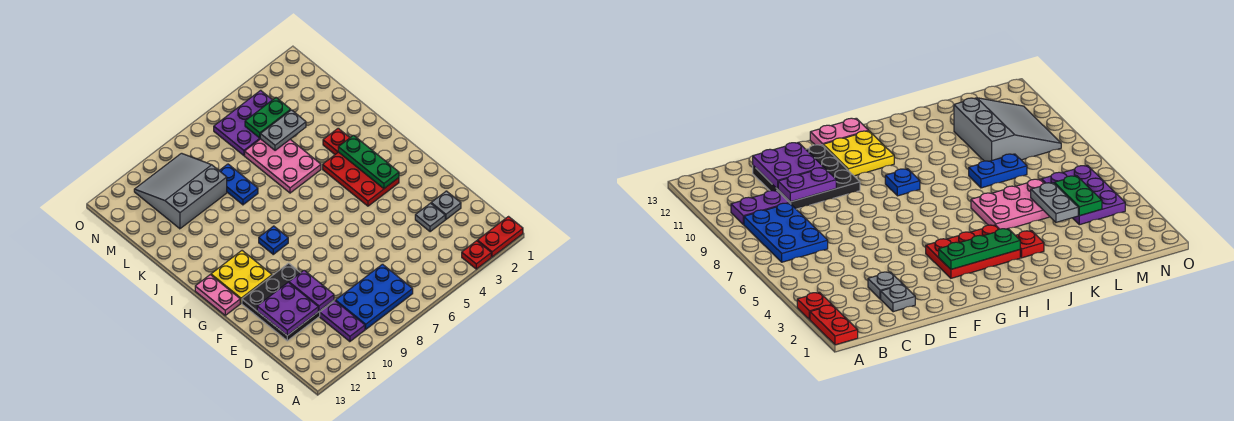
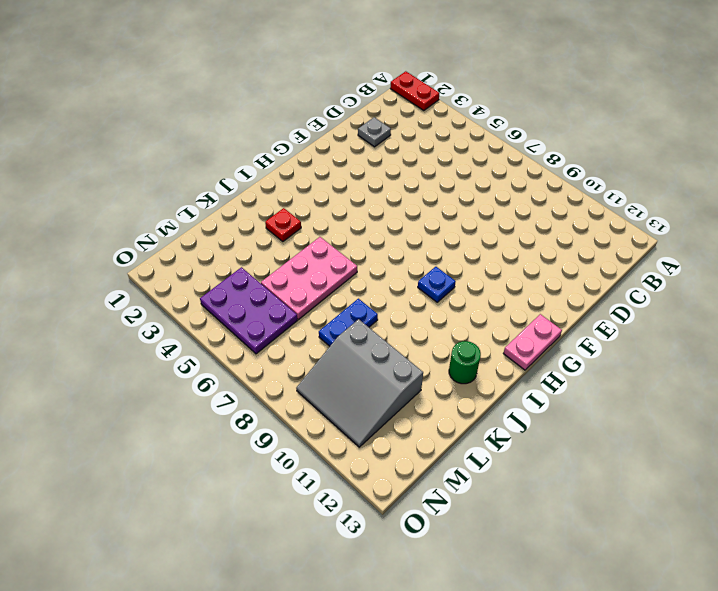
green round brick J12 level 1 -> none
none -> red plate A3 level 1
none -> blue plate B7:C9 level 1
none -> purple plate B10:C10 level 1

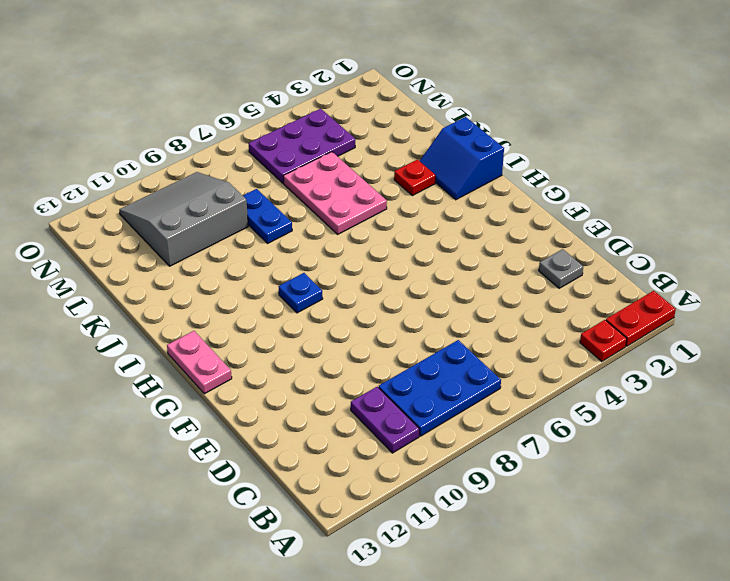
blue slope I1:J2 level 1 top 1 -> none
none -> grey plate D3 level 1
none -> black plate D10:F12 level 1
none -> red plate G3:I4 level 1

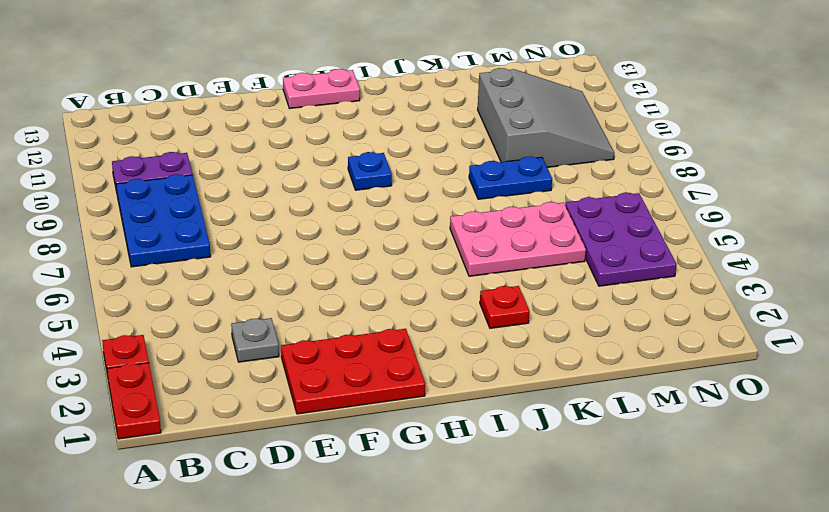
red plate E1:G2 level 1 -> red plate G3:I4 level 1
none -> grey plate D2 level 1
none -> black plate D10:F12 level 1
none -> yellow plate G11:H12 level 1

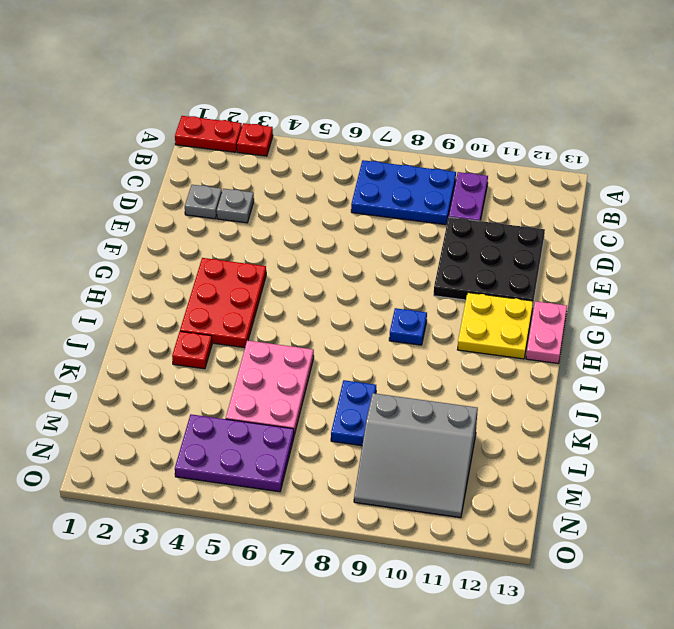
none -> purple plate D10:E10 level 2
none -> purple plate D11:E12 level 2
none -> green plate G3:I3 level 2

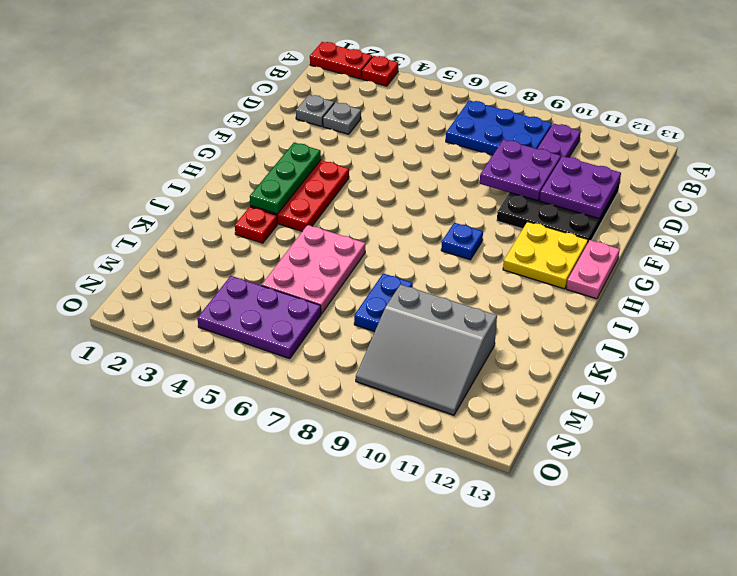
purple plate D9:E10 level 2 -> purple plate D10:E10 level 2
none -> grey plate L4:L5 level 2
none -> green plate M4:M5 level 2

